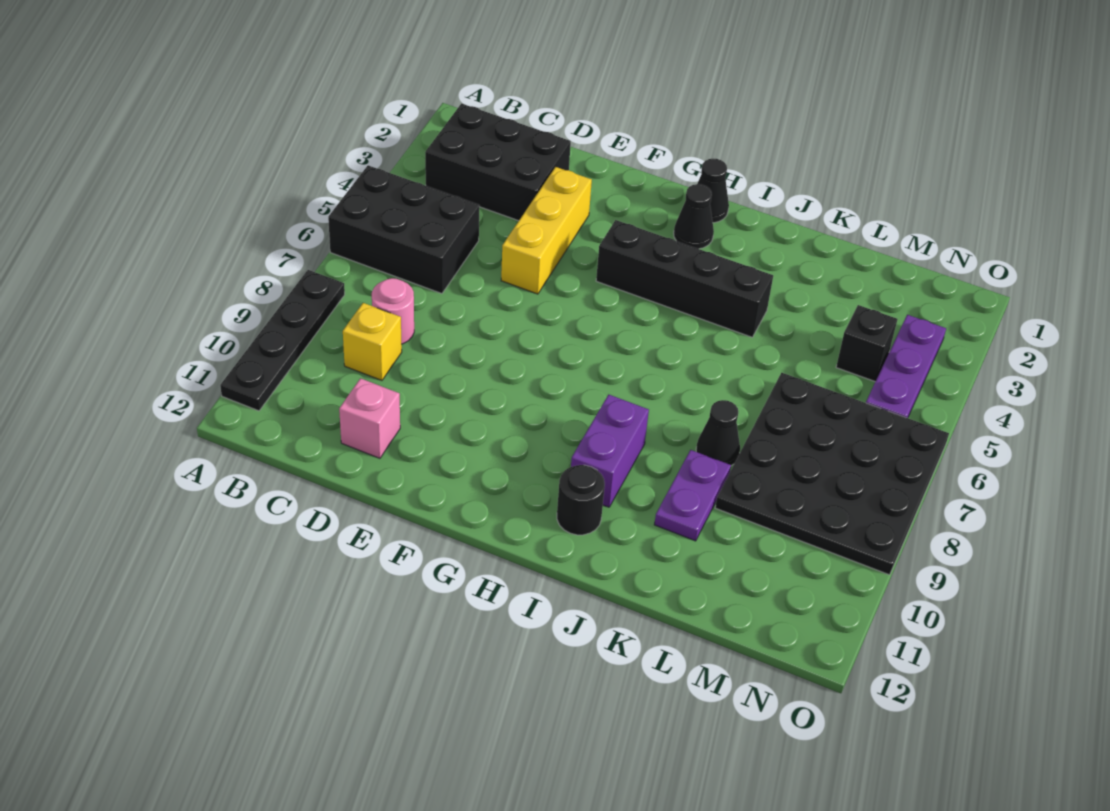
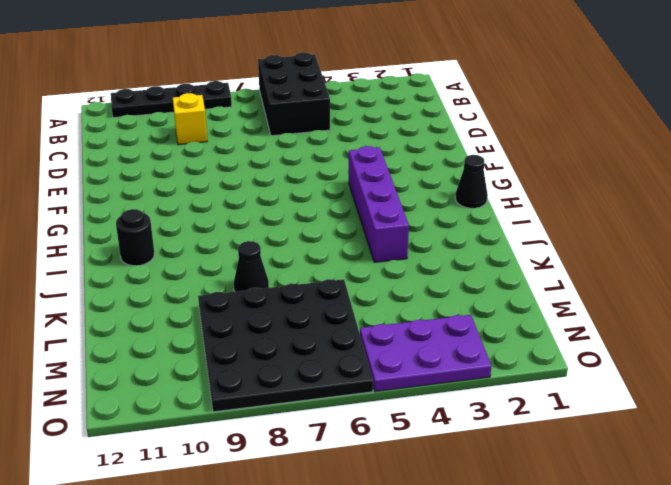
purple brick G4:J4 level 1 -> black brick G4:J4 level 1
purple plate N3:O5 level 1 -> purple plate N3:N5 level 1
none -> black brick B2:D3 level 1
none -> pink round brick C8 level 1
none -> pink brick D11 level 1

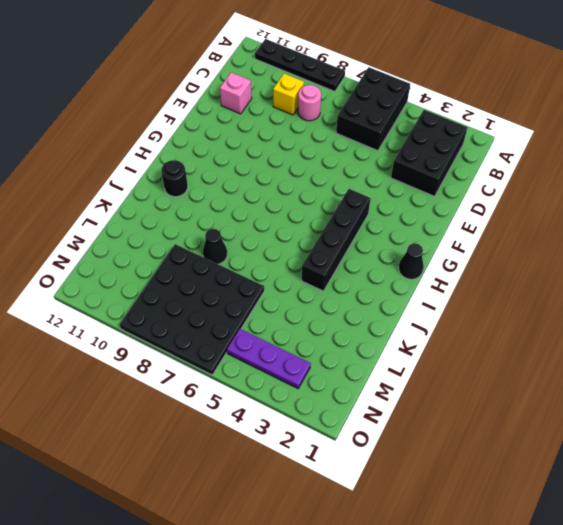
none -> yellow brick E3:E5 level 1
none -> black cone H2 level 1
none -> purple brick I9:I10 level 1

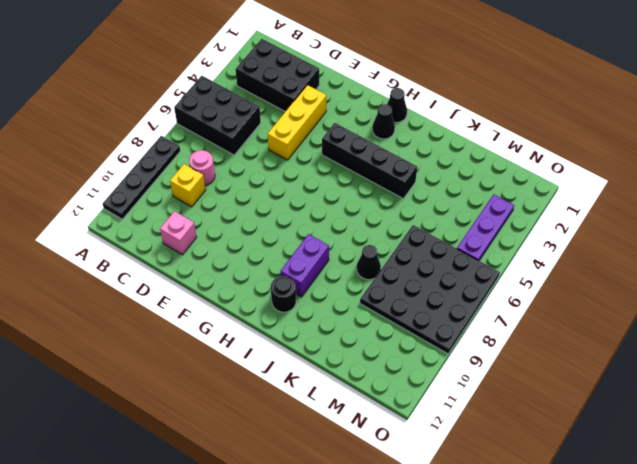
none -> purple plate K9:K10 level 1
none -> black brick M4 level 1

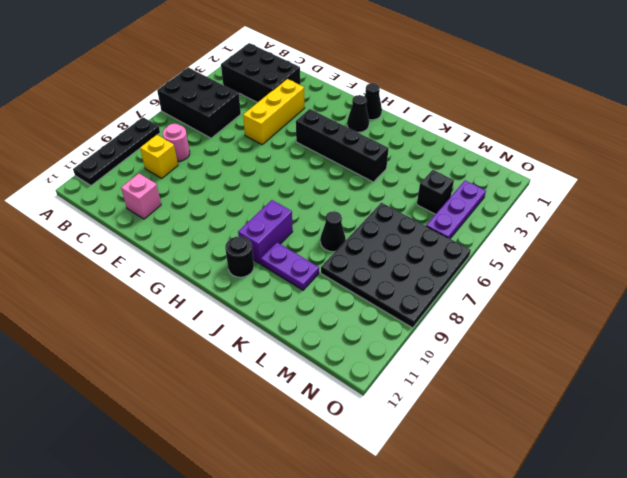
purple plate J10:K10 level 1 -> purple plate K9:K10 level 1

